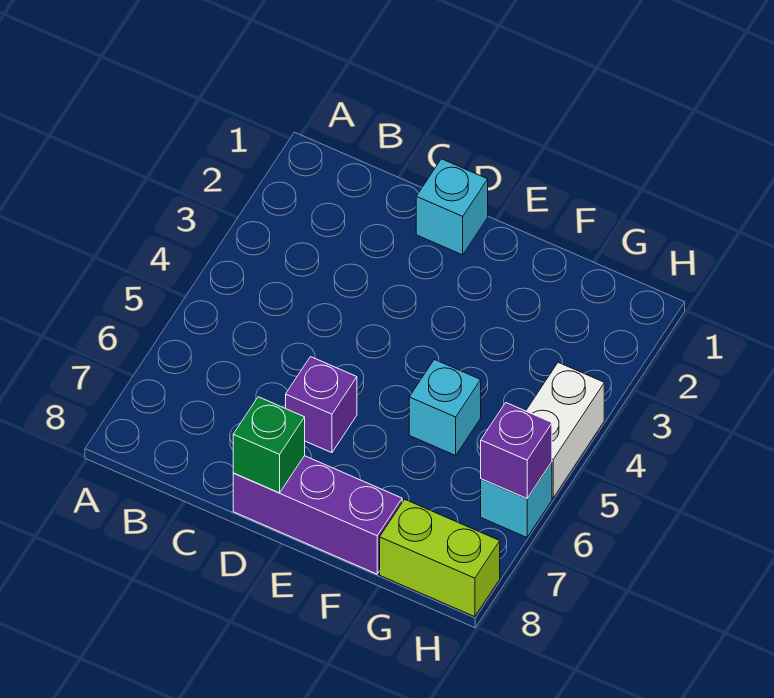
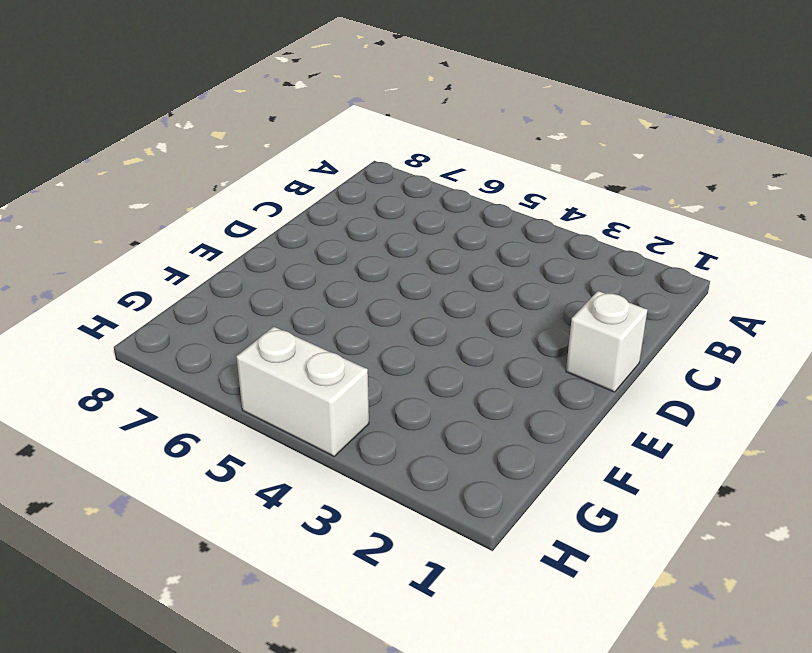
white brick D1 level 1 -> cyan brick D1 level 1
none -> purple brick D6 level 1
none -> purple brick D8:F8 level 1

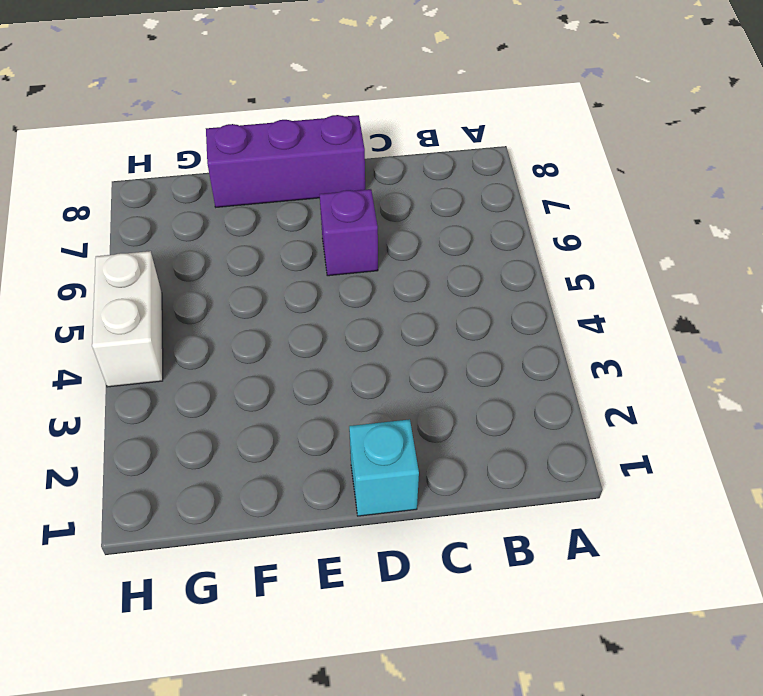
none -> cyan brick F5 level 1
none -> lime brick G8:H8 level 1

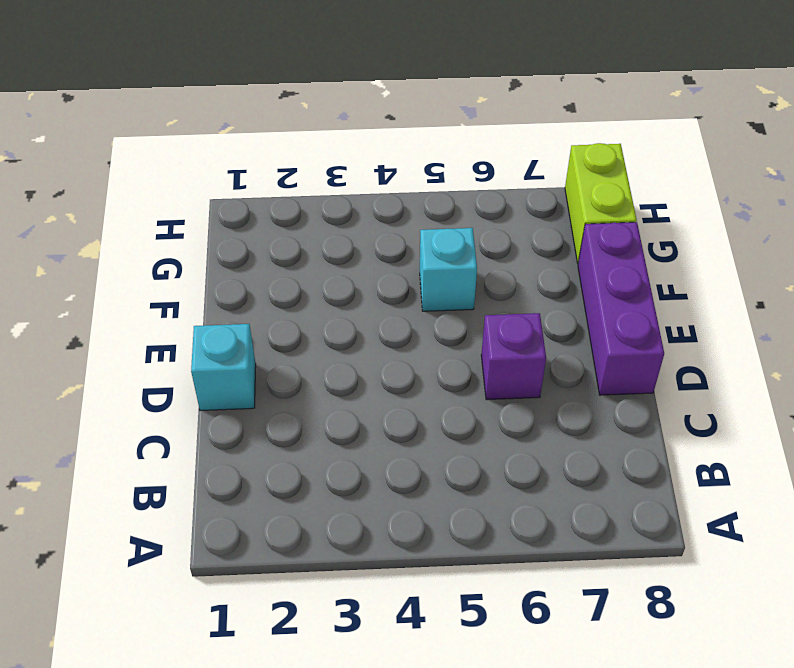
none -> white brick H4:H5 level 1
none -> cyan brick H6 level 1

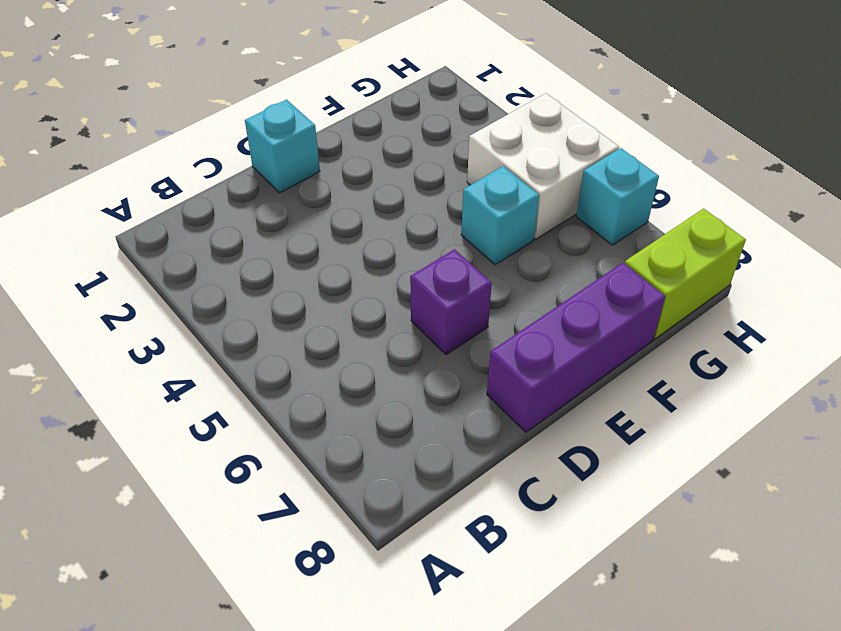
white brick G4:H5 level 1 -> white brick H4:H5 level 1
none -> green brick D8 level 2
none -> purple brick H6 level 2

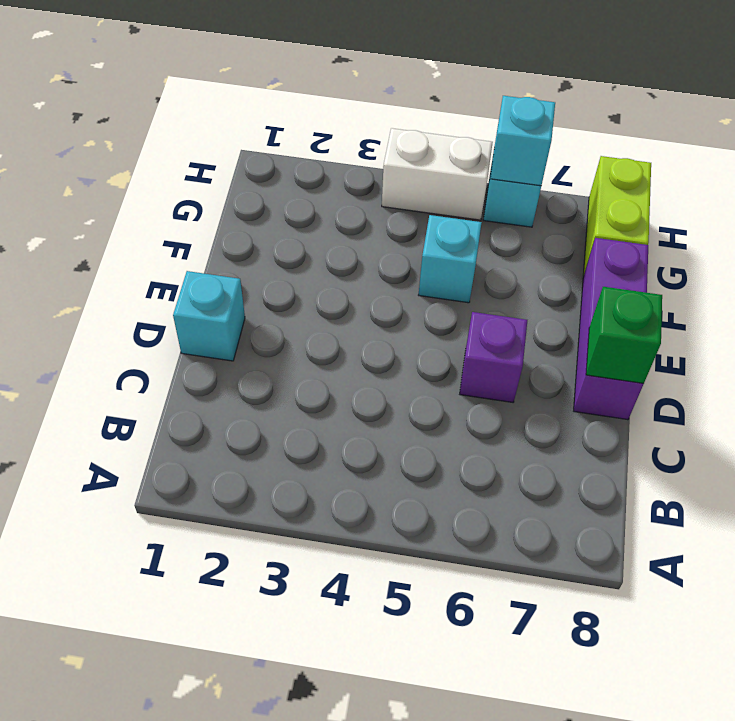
cyan brick H6 level 2 -> purple brick H6 level 2

